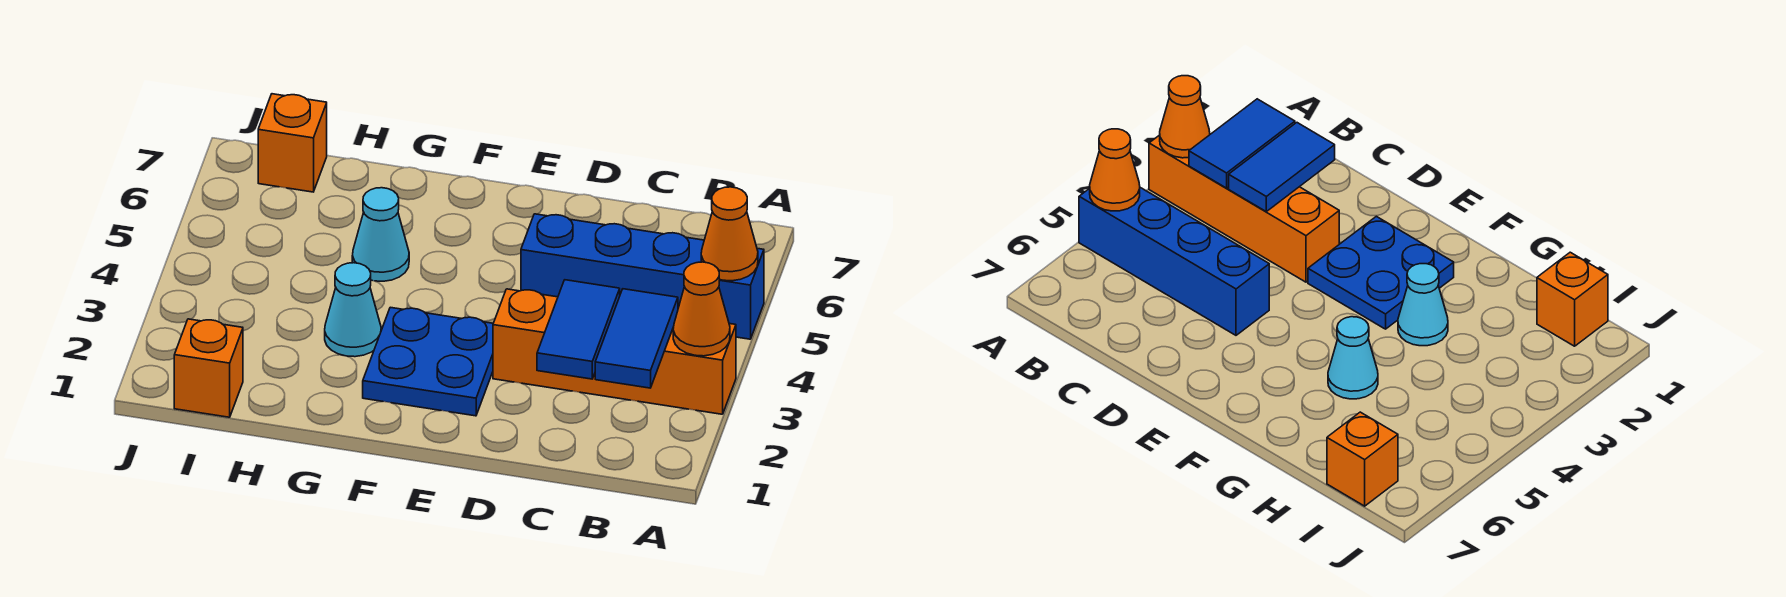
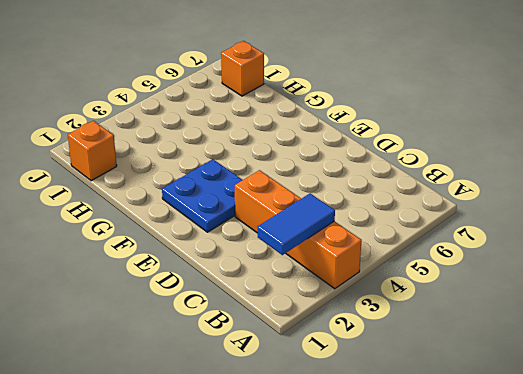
none -> blue brick A5:D5 level 1
none -> cyan cone G3 level 1

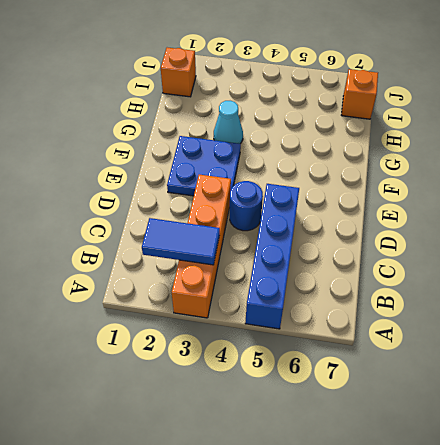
blue round brick D4 level 1 -> none
none -> cyan cone G5 level 1
none -> orange cone A3 level 2

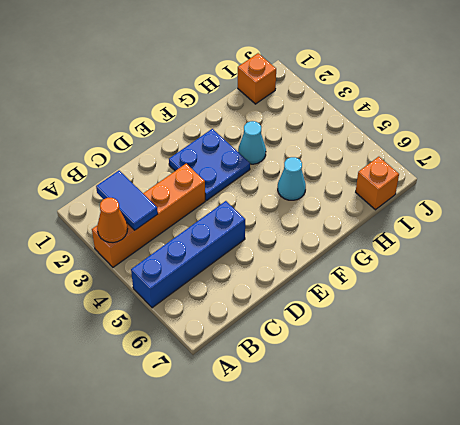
none -> orange cone A5 level 2
none -> blue tile C2:C3 level 2

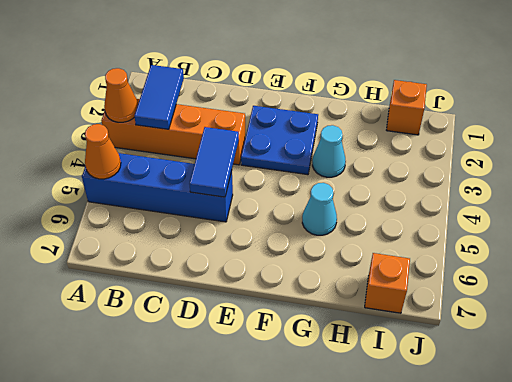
blue tile D4:D5 level 2 -> blue tile C2:C3 level 2

